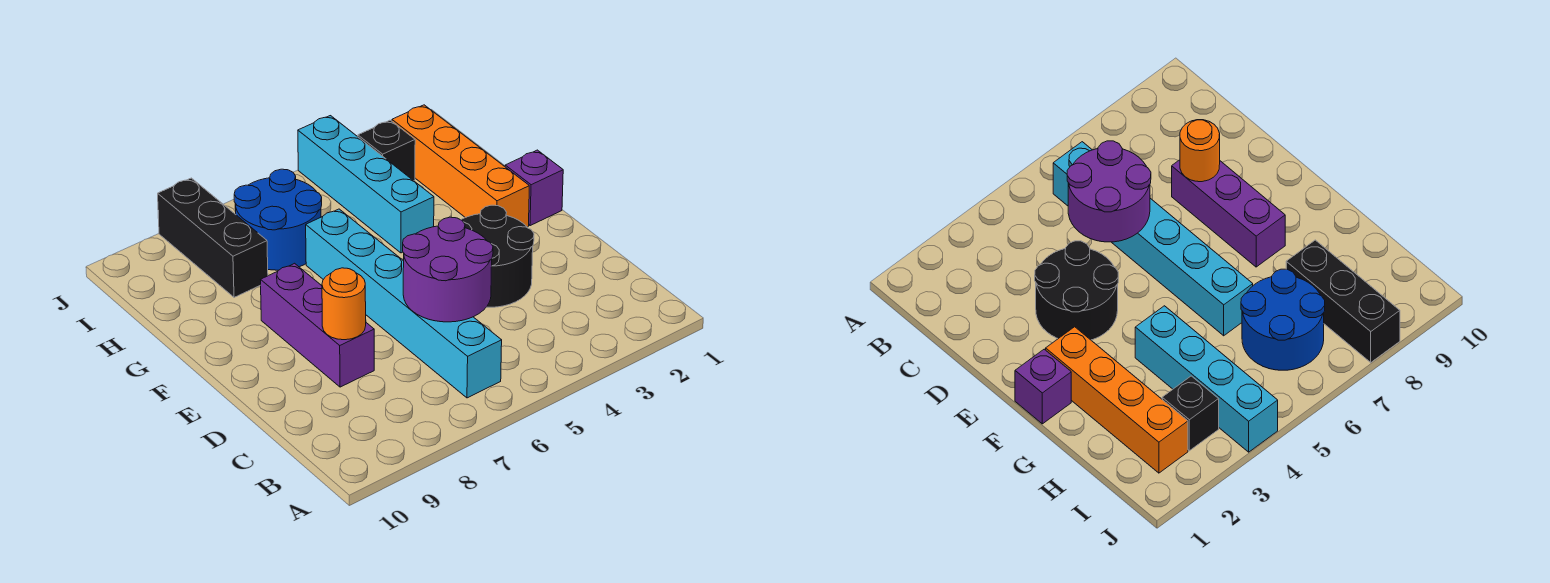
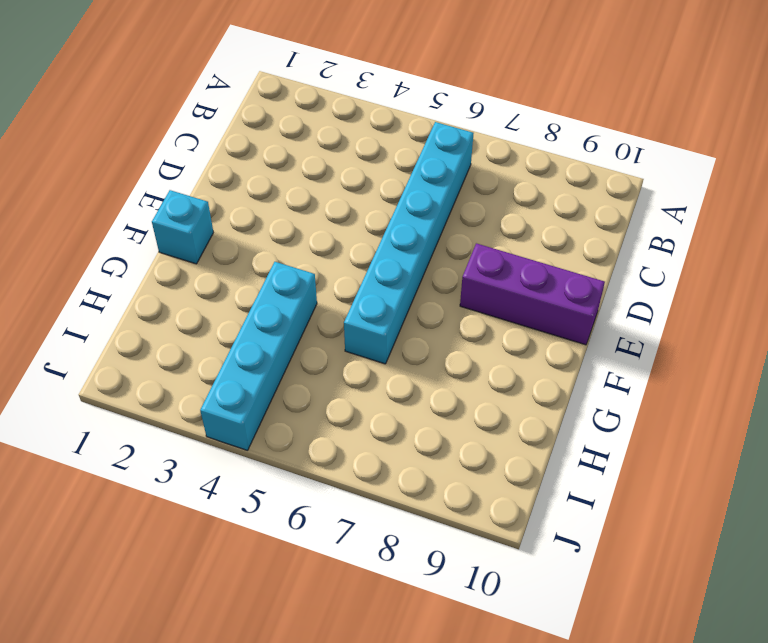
purple brick E8:E10 level 1 -> purple brick D8:F8 level 1
cyan brick F1 level 1 -> purple brick F1 level 1
none -> black round brick D3:E4 level 1
none -> orange brick F2:I2 level 1

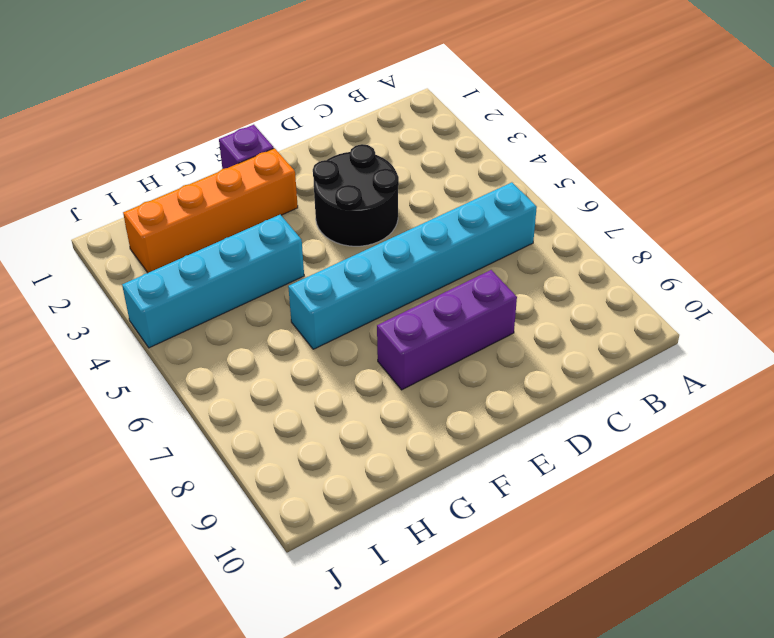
none -> blue round brick H6:I7 level 1
none -> black brick H8:J8 level 1

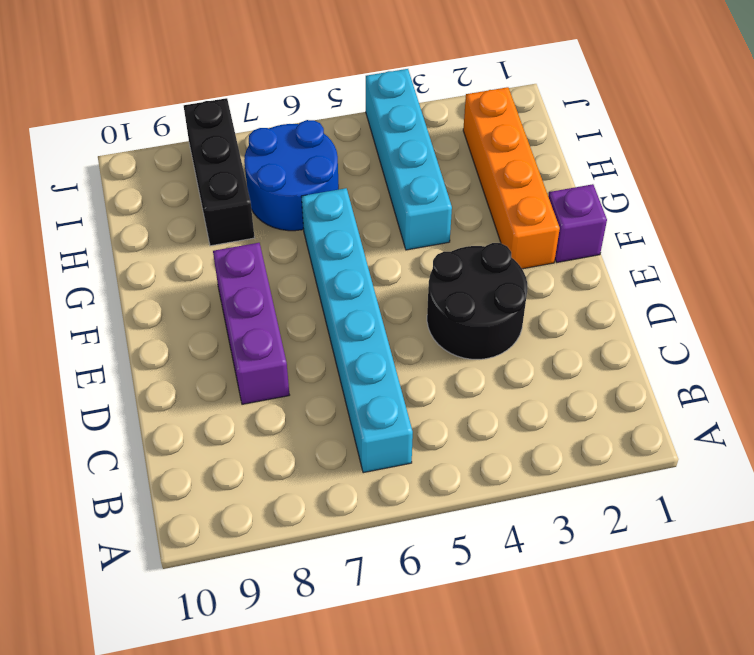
none -> black brick I3 level 1
none -> purple round brick C5:D6 level 2

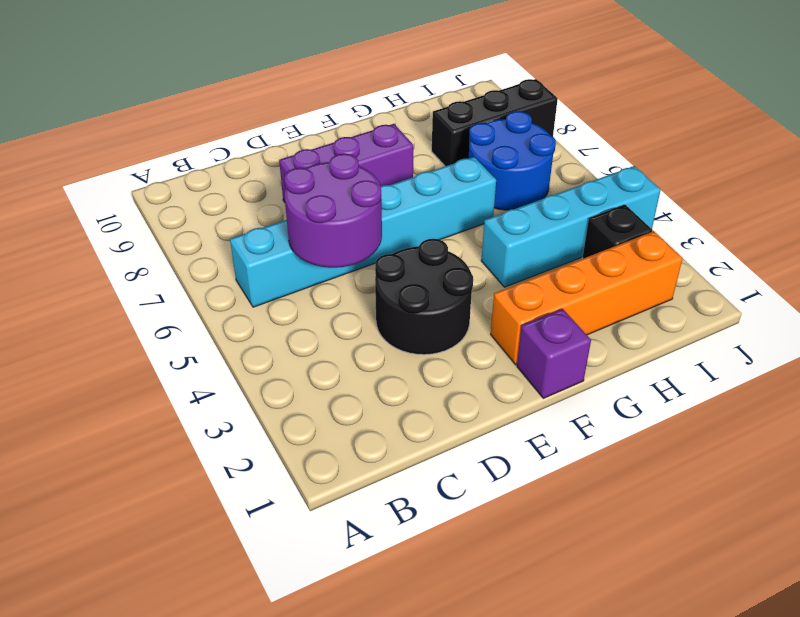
none -> orange round brick D8 level 2

